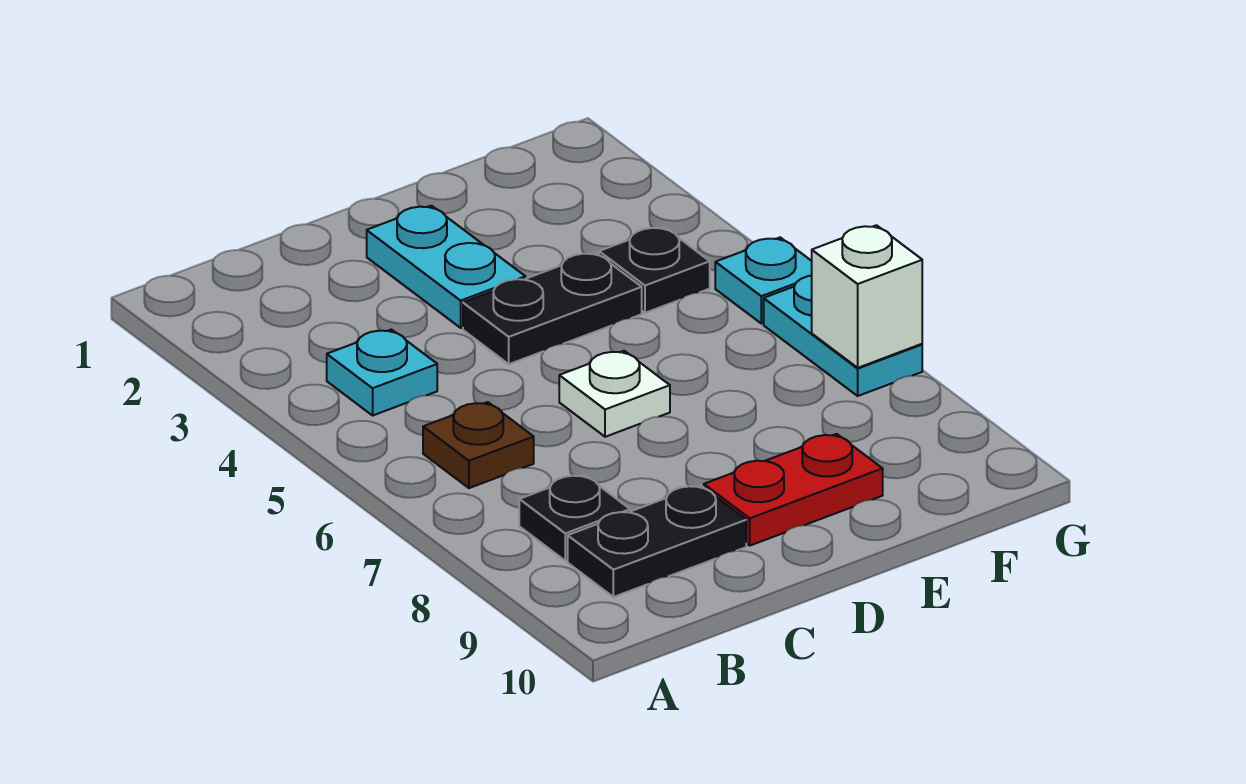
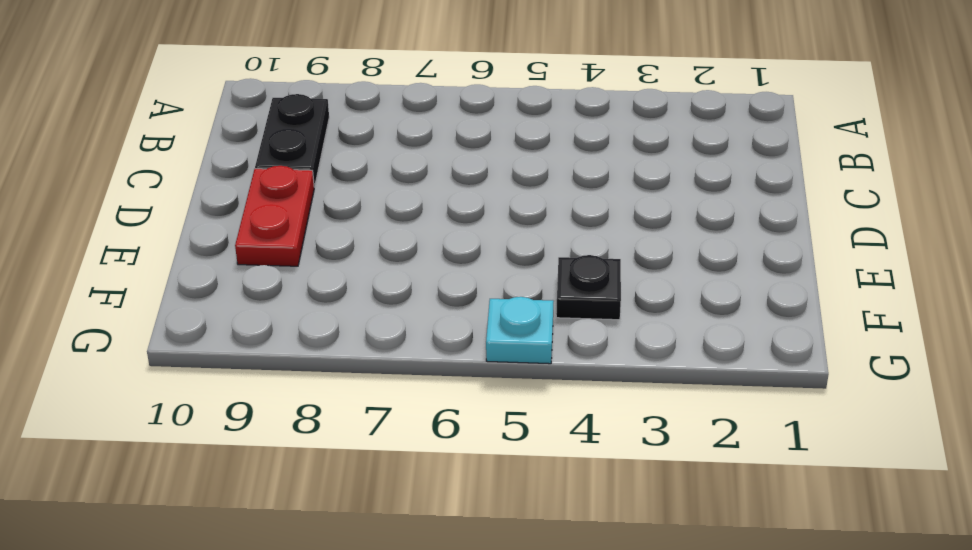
none -> cyan plate B4 level 1
none -> brown plate B6 level 1
none -> black plate B8 level 1

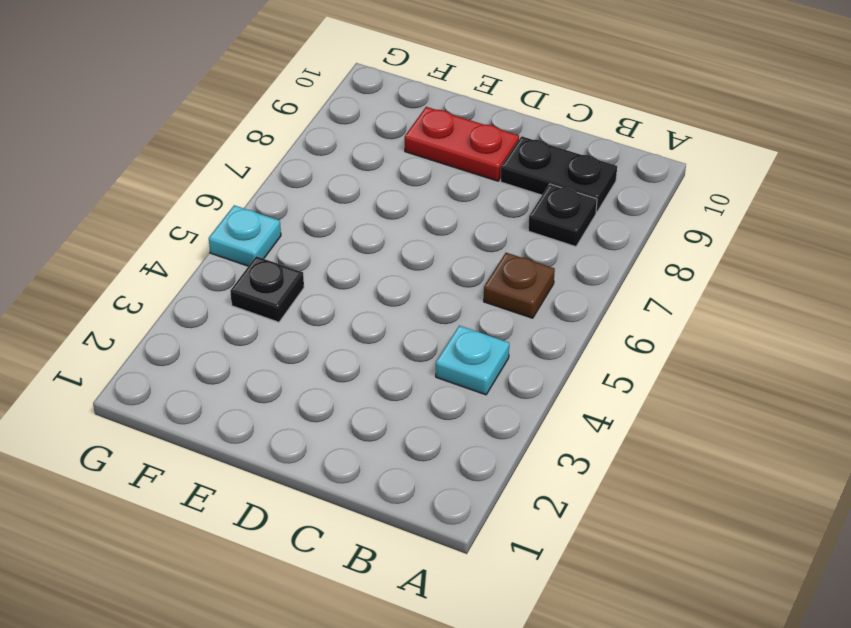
none -> cyan plate D2:D3 level 1
none -> black plate D4:E4 level 1
none -> white plate D6 level 1

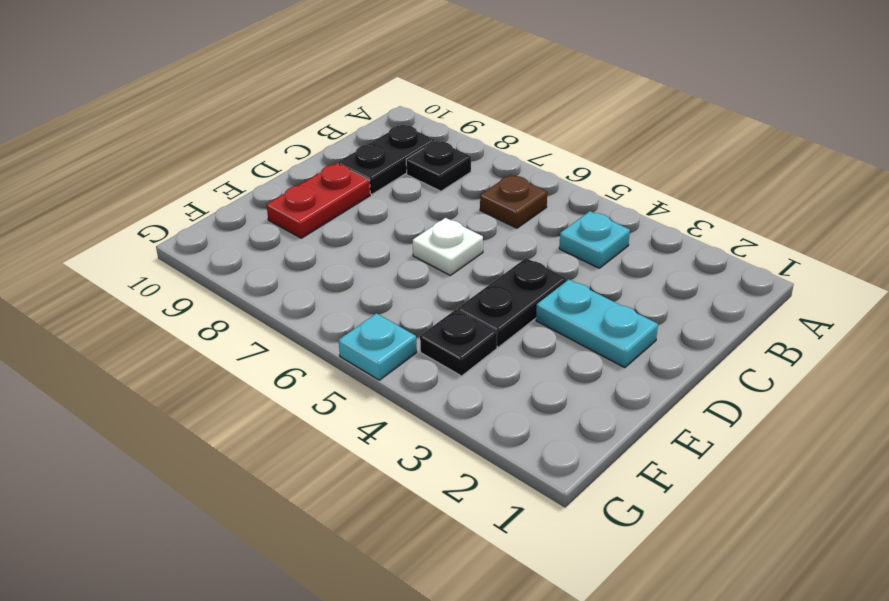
none -> cyan plate G6:G7 level 1
none -> white brick G7 level 2

